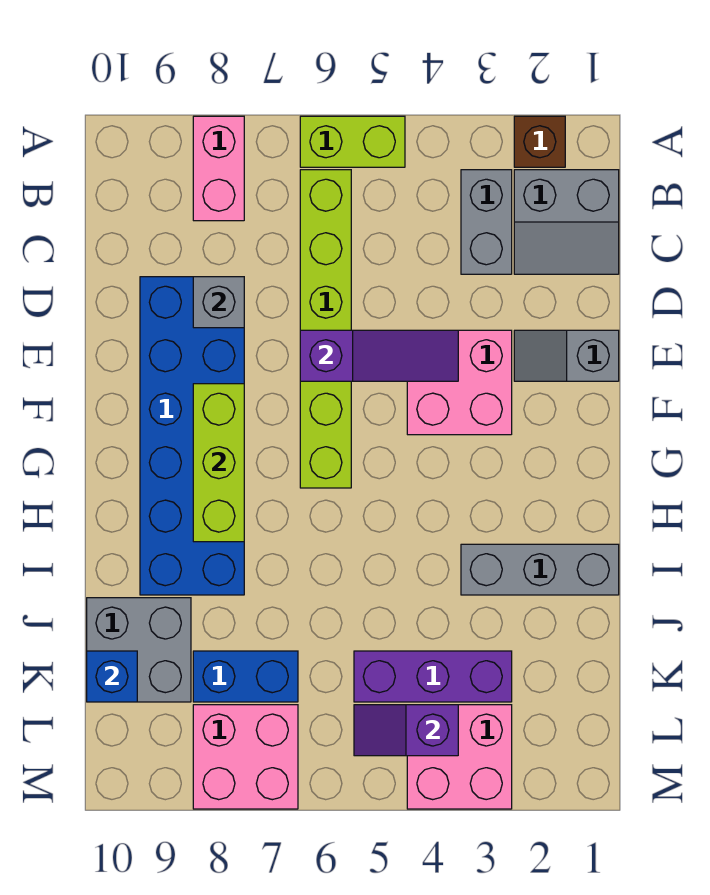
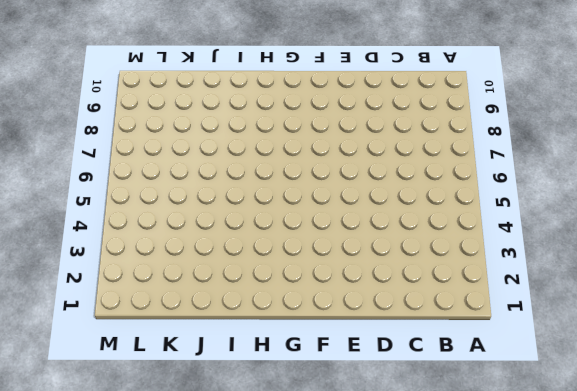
none -> brown brick A2 level 1
none -> lime brick A5:A6 level 1
none -> pink brick A8:B8 level 1

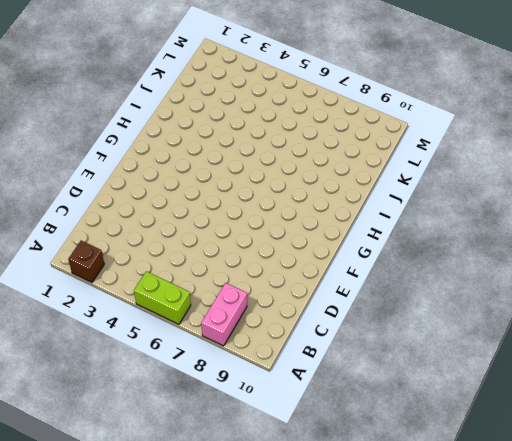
none -> grey slope B1:C2 level 1 top B
none -> grey brick B3:C3 level 1
none -> lime brick B6:G6 level 1

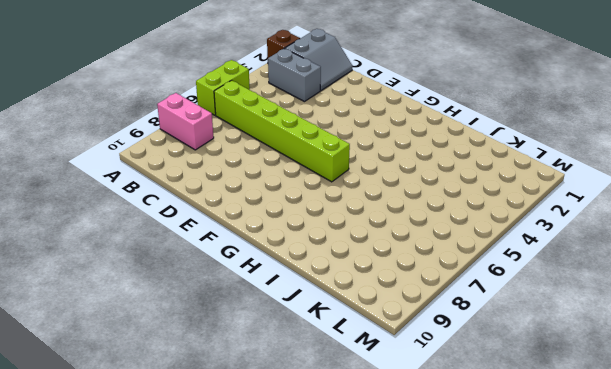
none -> blue brick D8:I9 level 1
none -> grey slope E1:E2 level 1 top 1
none -> pink brick E3:F4 level 1

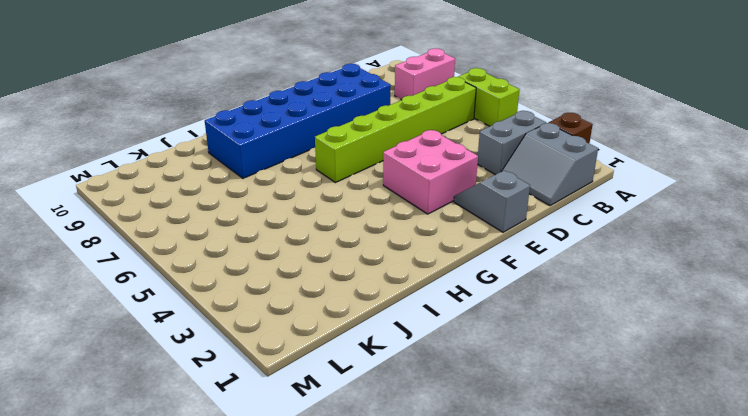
none -> grey brick I1:I3 level 1
none -> grey brick J9:K10 level 1
none -> purple brick K3:K5 level 1

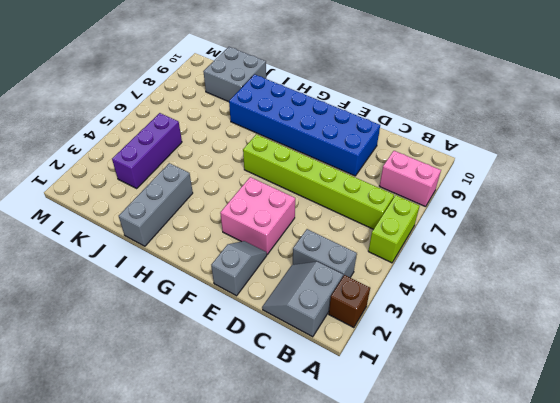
none -> blue brick K7:K8 level 1
none -> pink brick L3:M4 level 1
none -> pink brick L7:M8 level 1

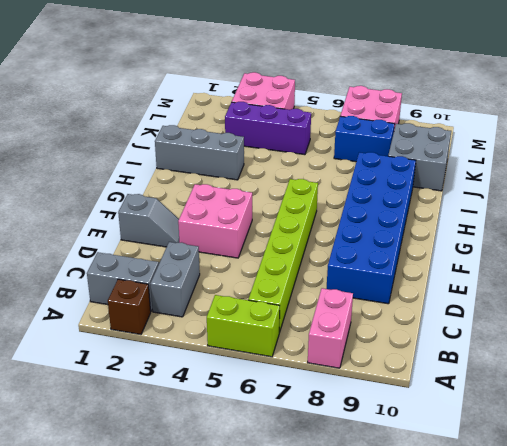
none -> grey brick D8 level 2
none -> purple slope E4:E6 level 2 top 6
none -> lime brick F8:H8 level 2

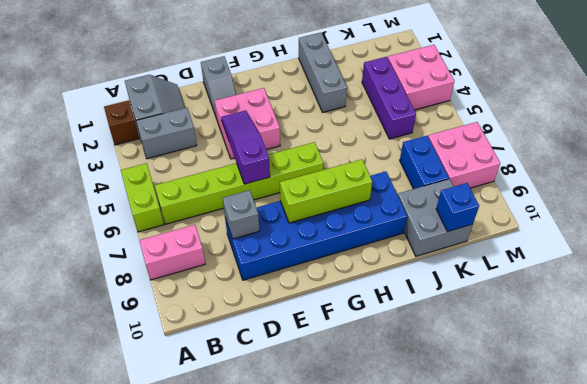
none -> purple slope L4:L5 level 2 top 4

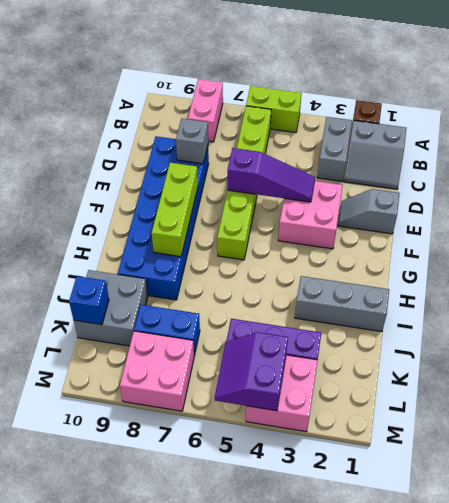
purple slope L4:M5 level 2 top 4 -> purple slope L4:L5 level 2 top 4

